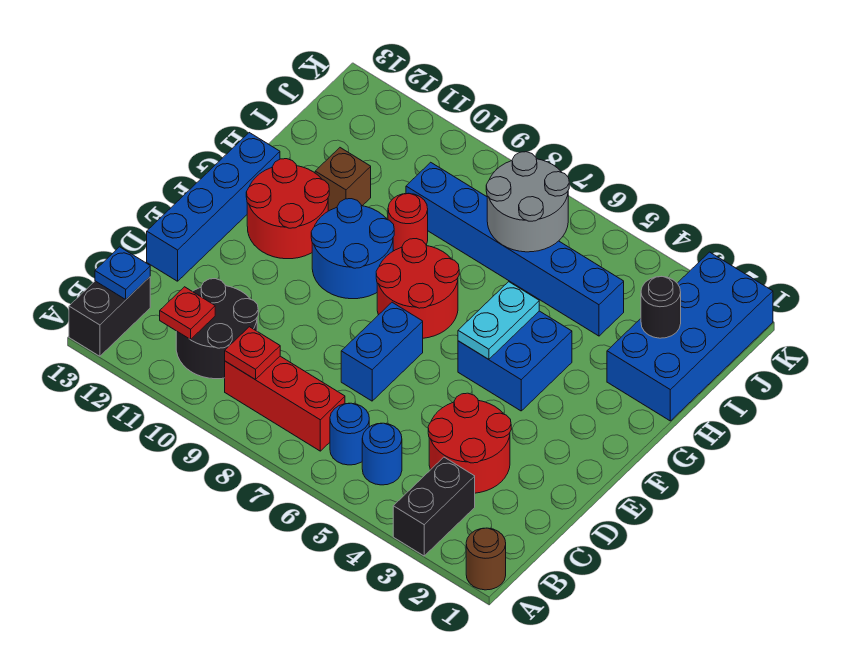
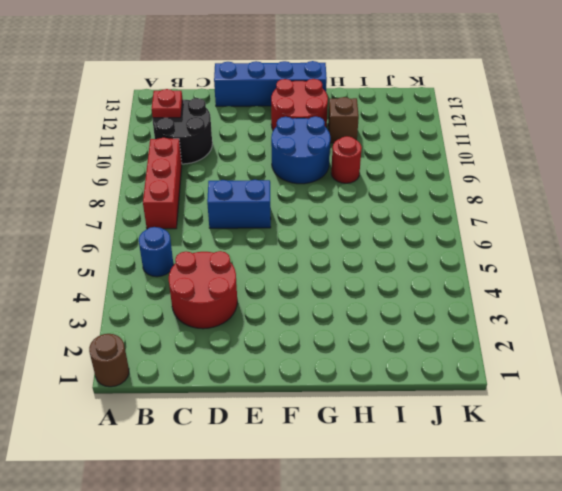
none -> black brick A3:B3 level 1
none -> black brick A13:B13 level 1
none -> blue round brick B6 level 1

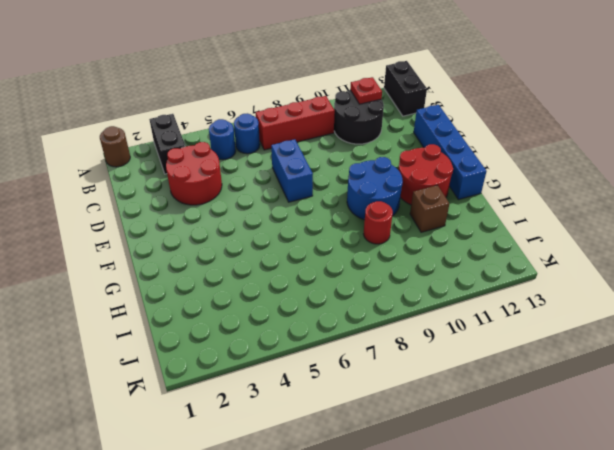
none -> blue brick F4:G5 level 1
none -> red round brick F7:G8 level 1
none -> blue brick H1:K2 level 1

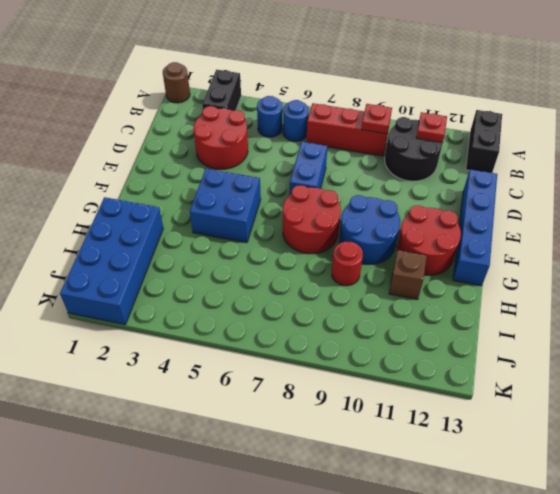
none -> blue brick I4:I9 level 1
none -> blue plate B13 level 2
none -> cyan plate F5:G5 level 2

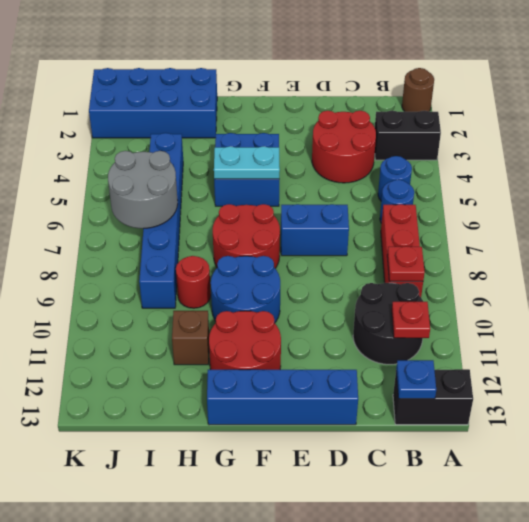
none -> black round brick I2 level 2

